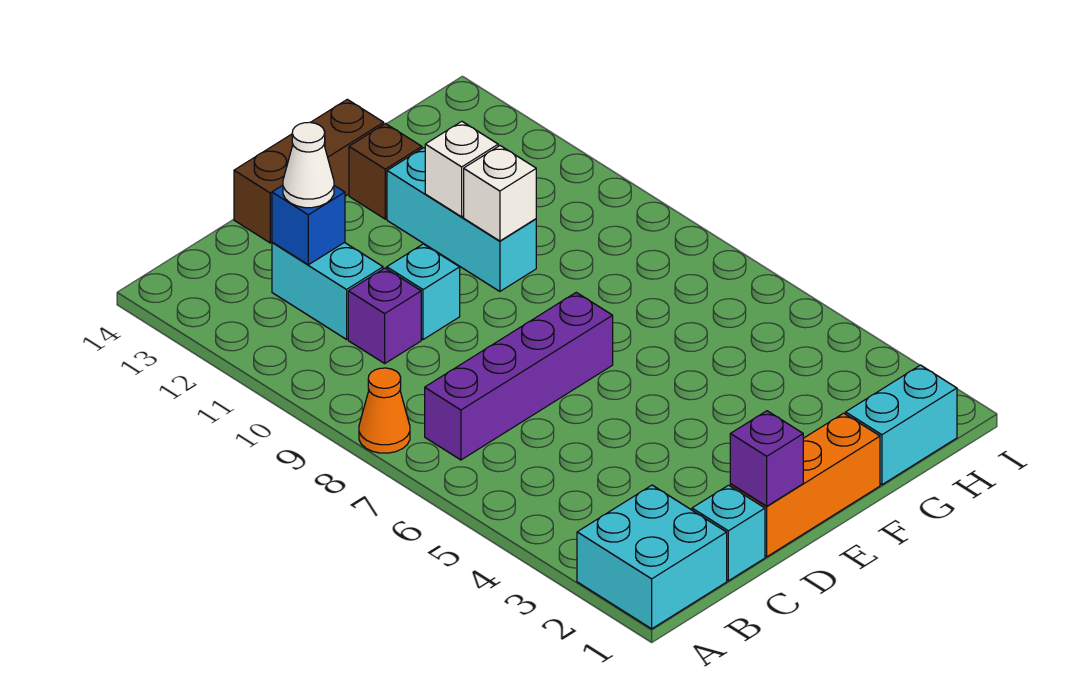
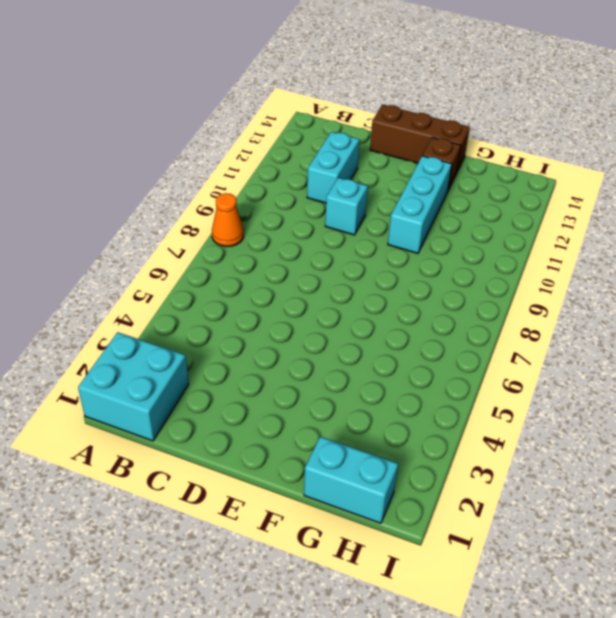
none -> purple brick B7:E7 level 1
none -> cyan brick C1 level 1
none -> purple brick C10 level 1

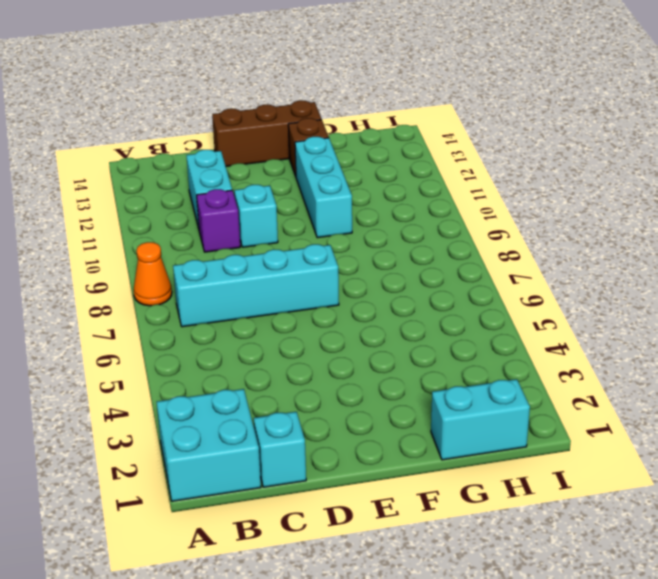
cyan brick B7:E7 level 1 -> purple brick B7:E7 level 1
none -> orange brick D1:F1 level 1
none -> blue brick C12 level 2
none -> purple brick D1 level 2

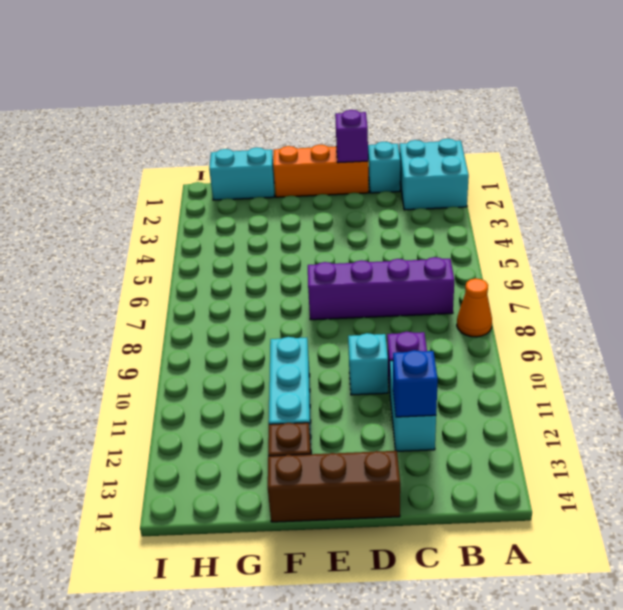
none -> white brick F10 level 2
none -> white brick F11 level 2
none -> white cone C12 level 3

